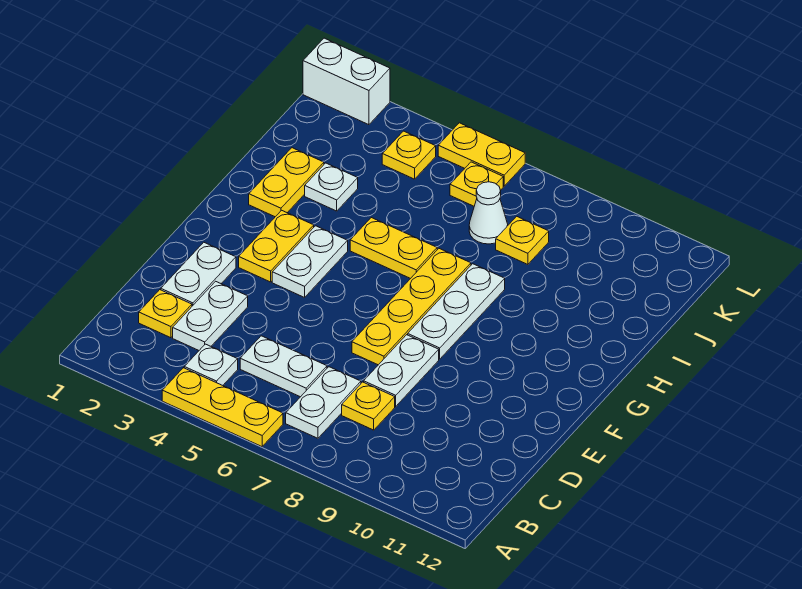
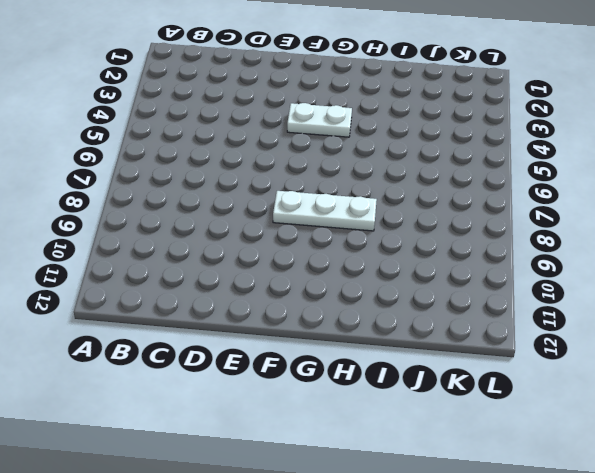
none -> yellow plate A4:A6 level 1
none -> white plate B4 level 1
none -> white plate B7:C7 level 1

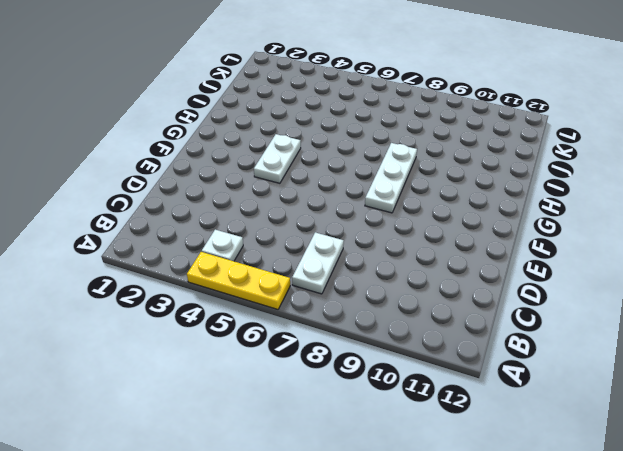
none -> yellow plate C2 level 1
none -> white plate C3:D3 level 1
none -> white plate C5:C6 level 1

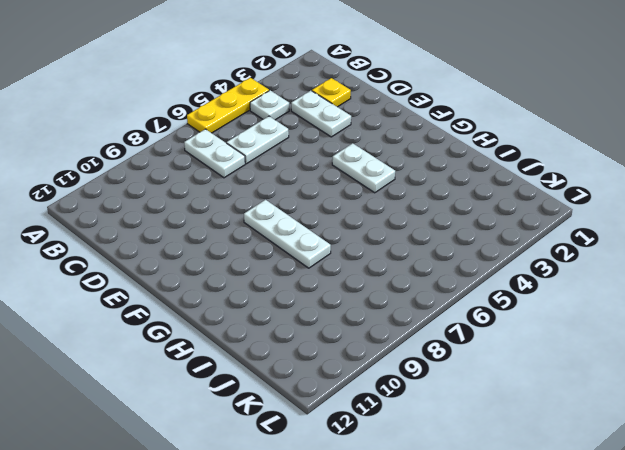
none -> yellow plate C8 level 1
none -> white plate D2:E2 level 1
none -> white plate D8:E8 level 1

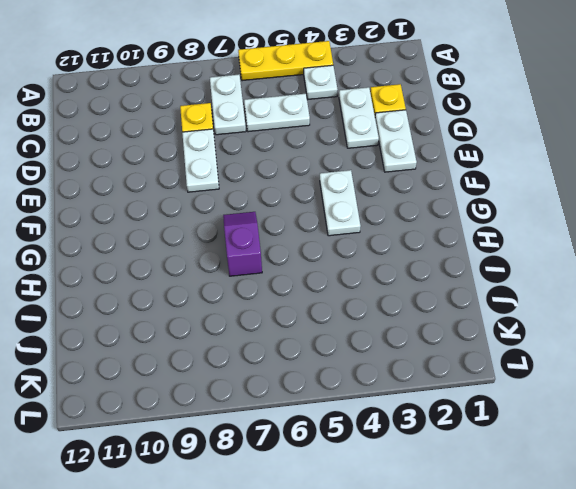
purple slope G7:H7 level 1 top H -> yellow plate E7:H7 level 1
none -> yellow plate F3:G3 level 1
none -> white plate F8:H8 level 1
none -> yellow plate H2:I2 level 1

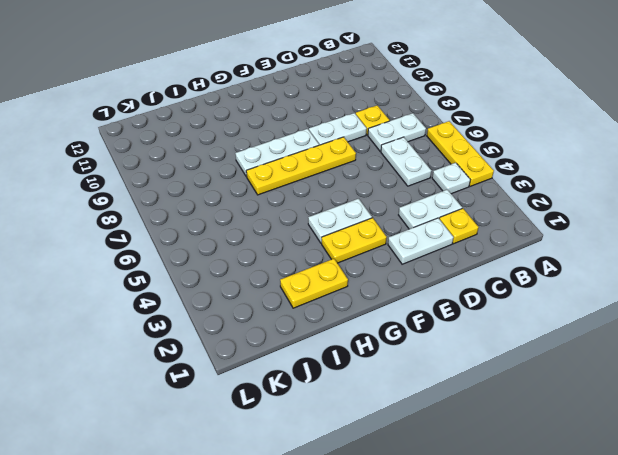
none -> yellow plate H5:H6 level 1
none -> white plate I3 level 1
none -> white cone J7 level 1

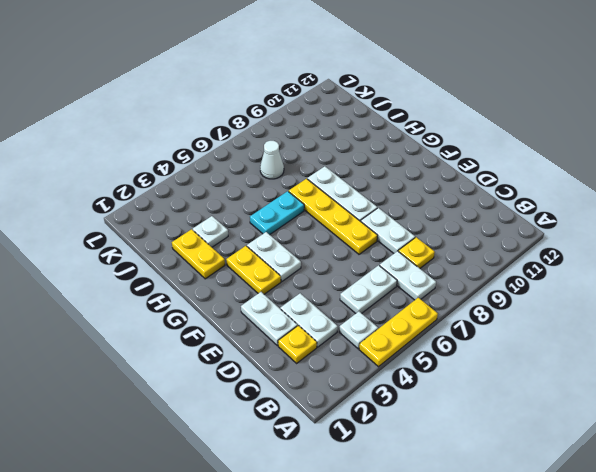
cyan plate H5:H6 level 1 -> yellow plate H5:H6 level 1
none -> yellow plate J8 level 1
none -> yellow plate K4 level 1
none -> yellow plate K6 level 1

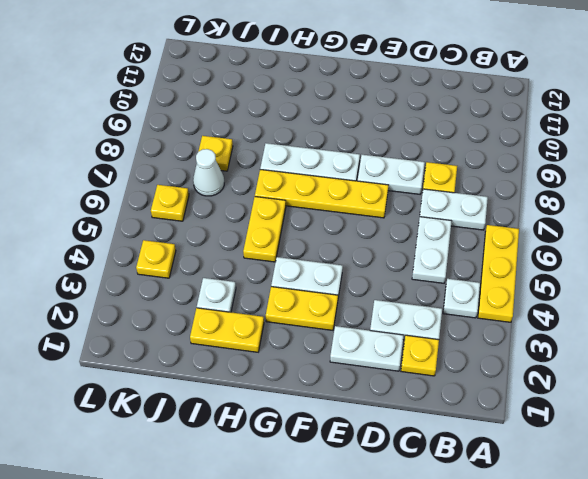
none -> white brick L1:L2 level 1
none -> yellow plate L5:L6 level 1

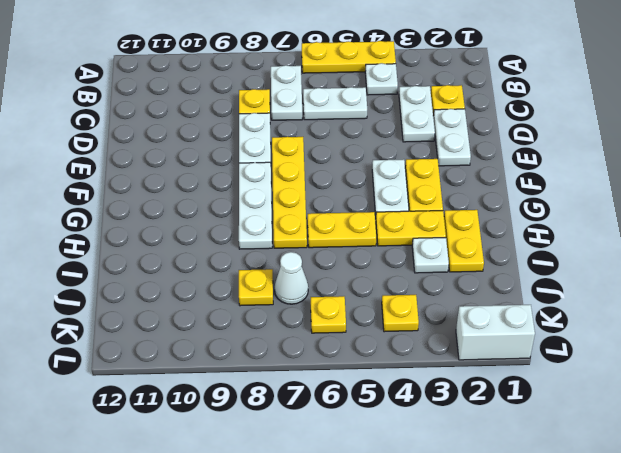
yellow plate H3:H4 level 1 -> yellow plate L5:L6 level 1

